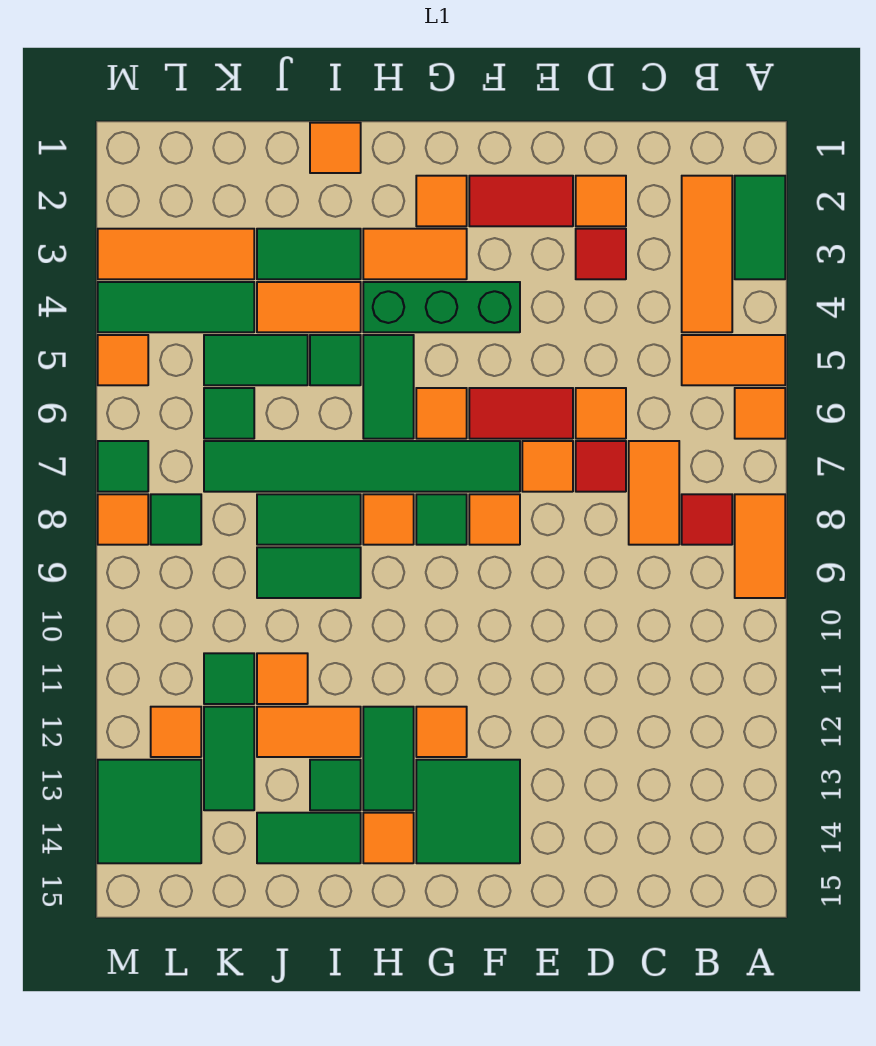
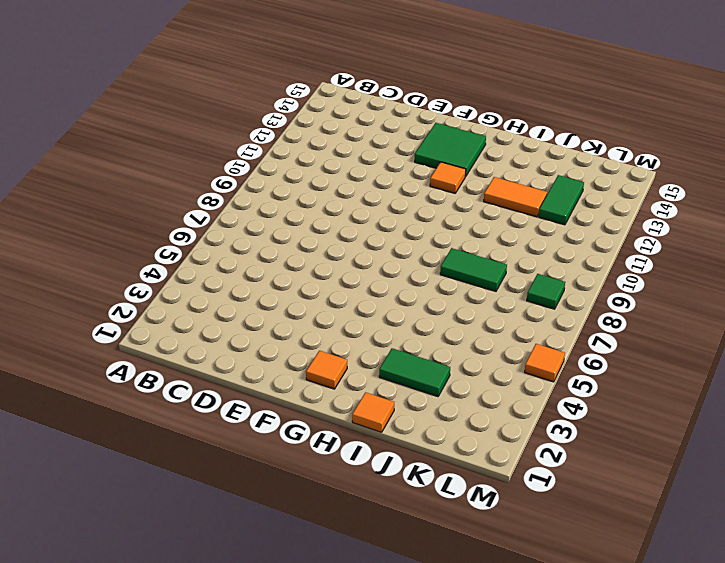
none -> green tile A2:A3 level 1
none -> orange tile A5:B5 level 1
none -> orange tile A6 level 1
none -> orange tile A8:A9 level 1

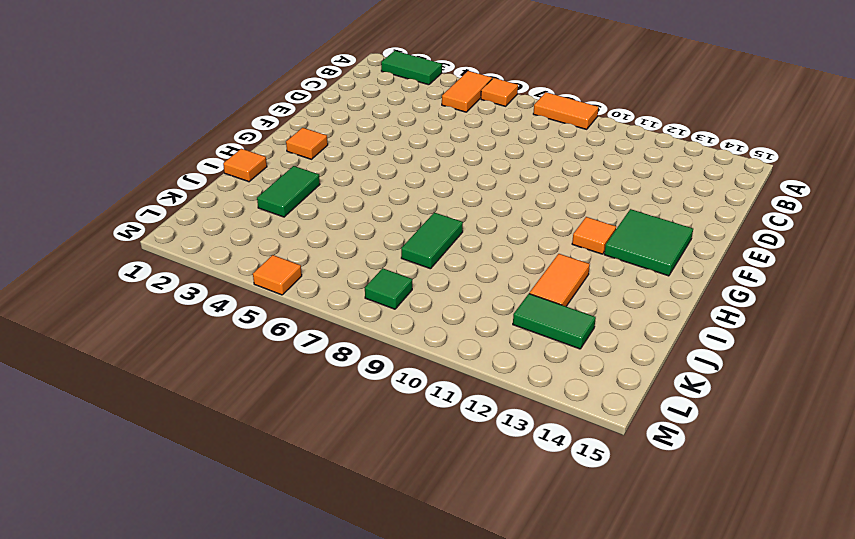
none -> orange tile B2:B4 level 1
none -> red tile B8 level 1
none -> orange tile C7:C8 level 1
none -> orange tile D2 level 1

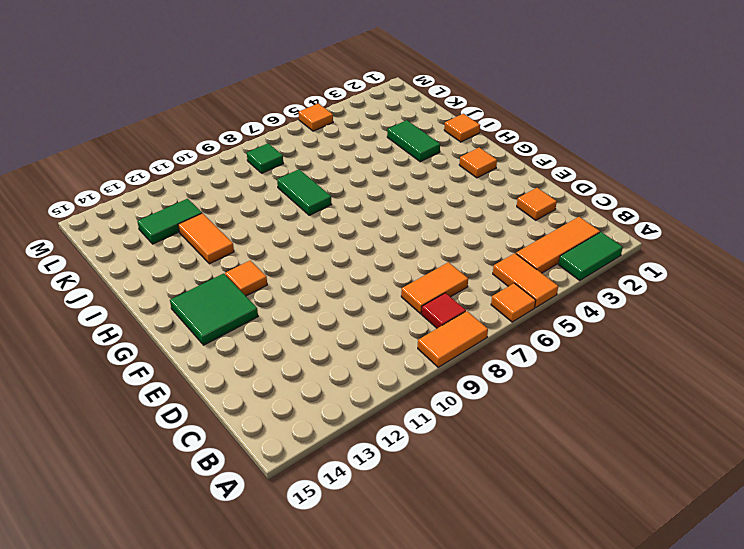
none -> red tile D3 level 1
none -> orange tile D6 level 1
none -> red tile D7 level 1
none -> red tile E2:F2 level 1

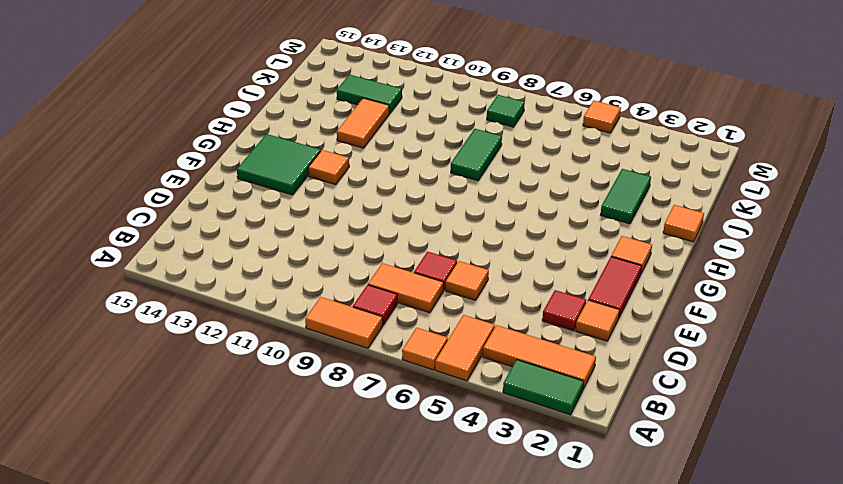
none -> red tile E6:F6 level 1
none -> orange tile E7 level 1
none -> green brick F4:H4 level 1
none -> green tile F7:K7 level 1

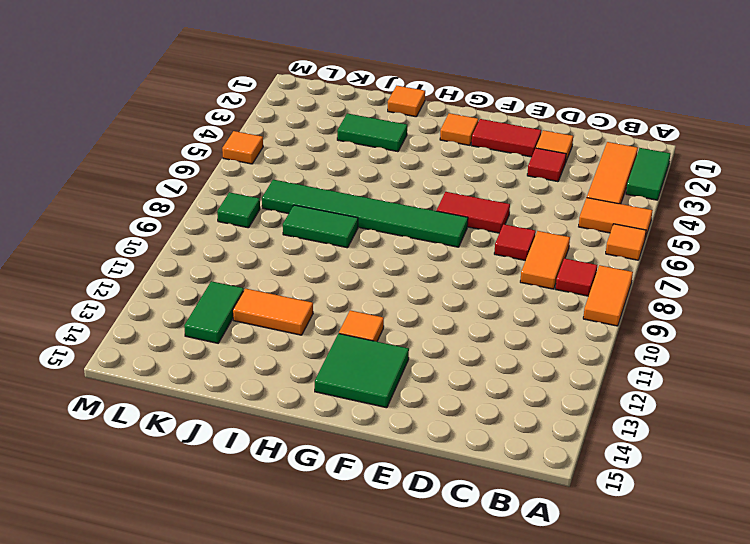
none -> orange tile D6 level 1
none -> orange tile E7 level 1
none -> green brick F4:H4 level 1
none -> orange tile F8 level 1

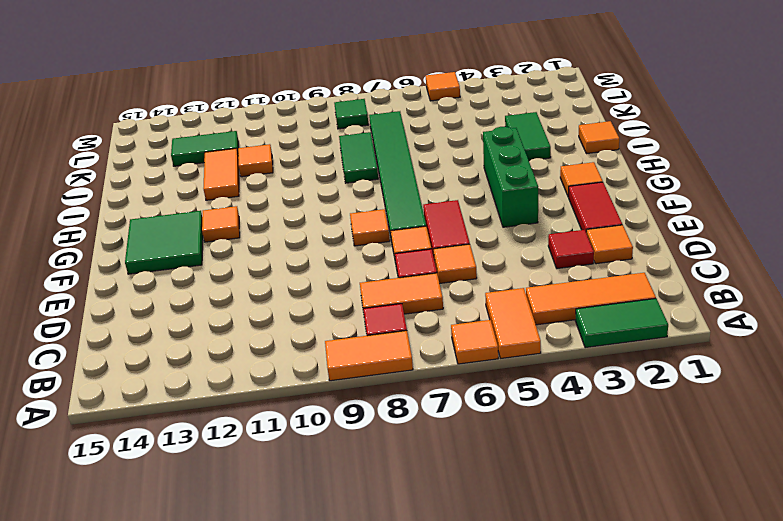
none -> orange tile G3:H3 level 1
none -> orange tile G6 level 1
none -> green tile G8 level 1
none -> green tile H5:H6 level 1

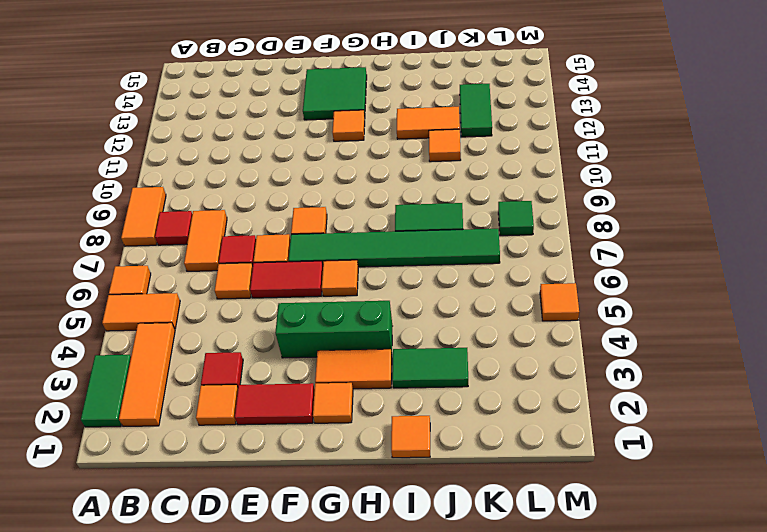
none -> green tile G8 level 1
none -> green tile H5:H6 level 1
none -> orange tile H8 level 1
none -> green tile H12:H13 level 1

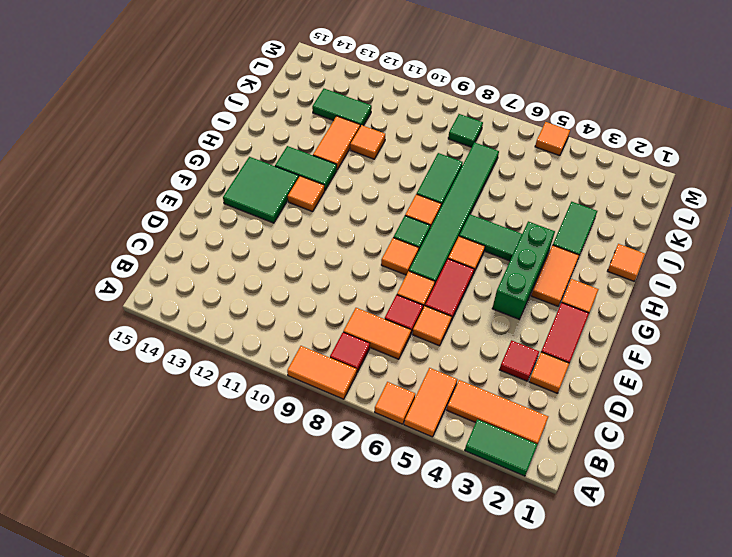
none -> orange tile H14 level 1
none -> orange tile I4:J4 level 1
none -> green tile I5 level 1
none -> green tile I9:J9 level 1

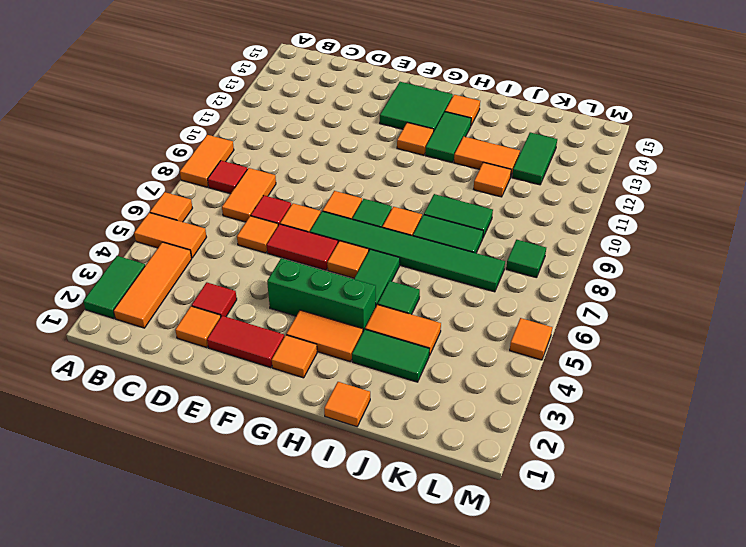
none -> green tile I13 level 1
none -> green tile I14:J14 level 1
none -> green tile J5:K5 level 1
none -> orange tile K3:M3 level 1

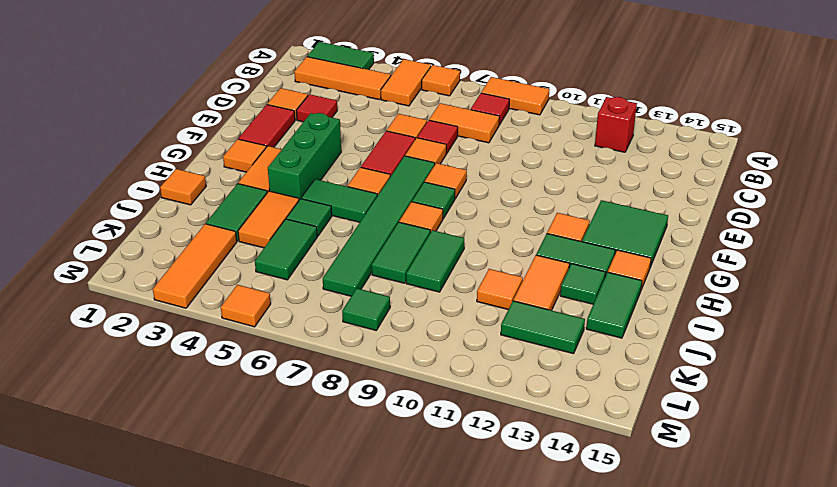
red brick B12 level 1 -> none
none -> green tile K4:M4 level 1
none -> green tile K6 level 1
none -> green tile K11 level 1
none -> orange tile L12 level 1

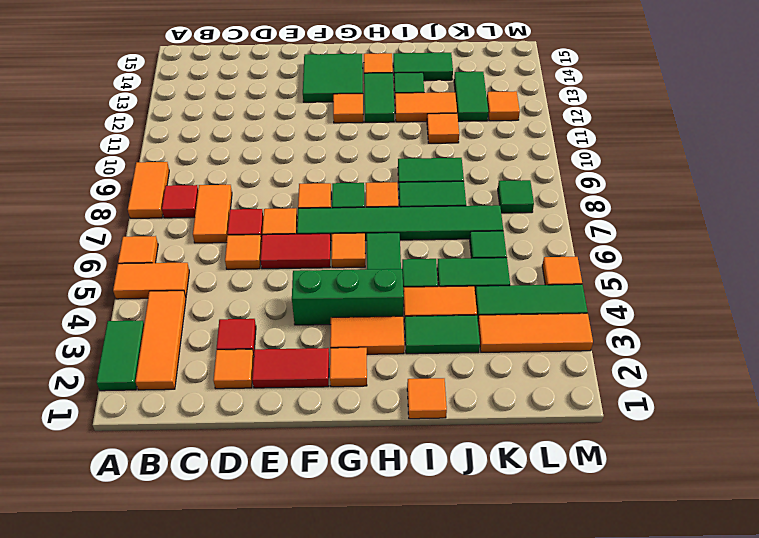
none -> green tile K11 level 1
none -> green tile L13:M14 level 1
none -> green tile M7 level 1
none -> orange tile M8 level 1

